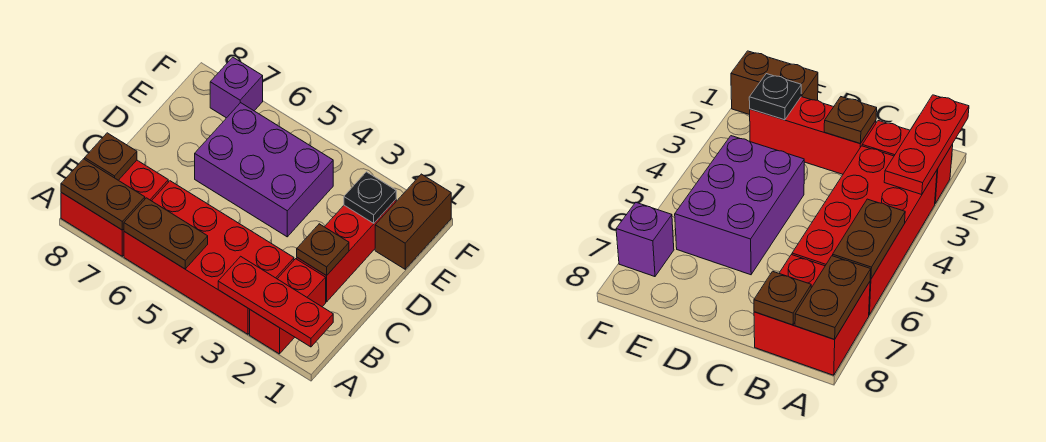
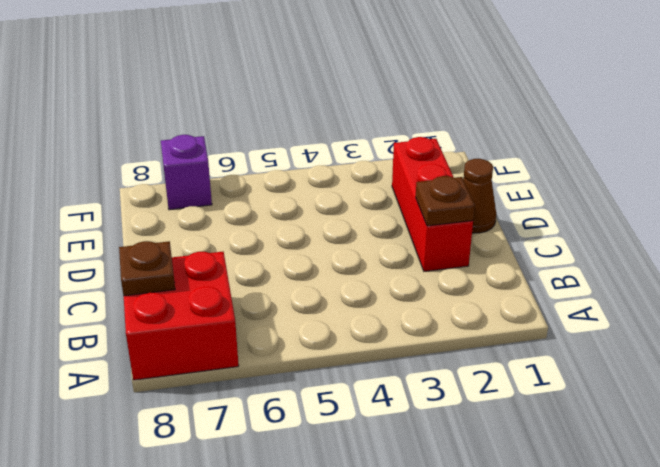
brown cone D1 level 1 -> none
none -> red brick A2:B2 level 1
none -> red brick A3:B6 level 1
none -> purple brick D4:E6 level 1

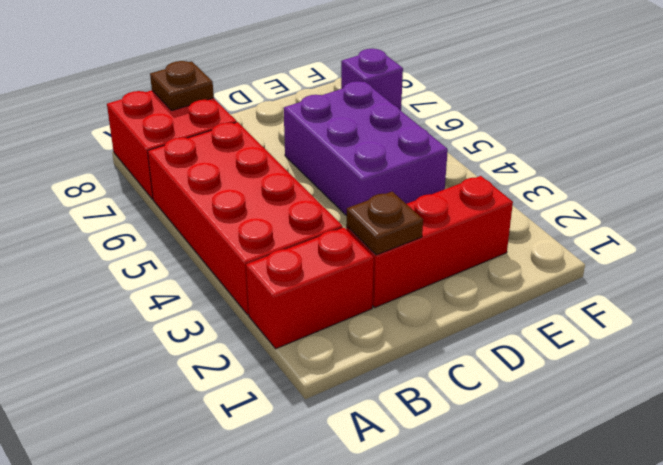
none -> brown brick E1:F1 level 1
none -> red plate A1:A3 level 2
none -> brown plate A5:A6 level 2

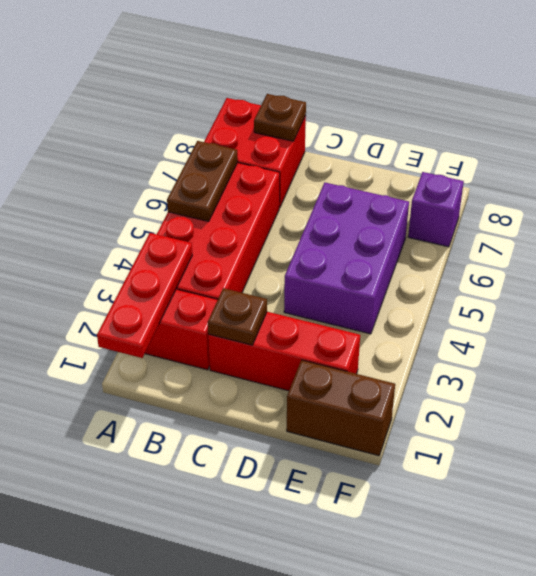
none -> brown plate A7:A8 level 2
none -> black plate E2 level 2

